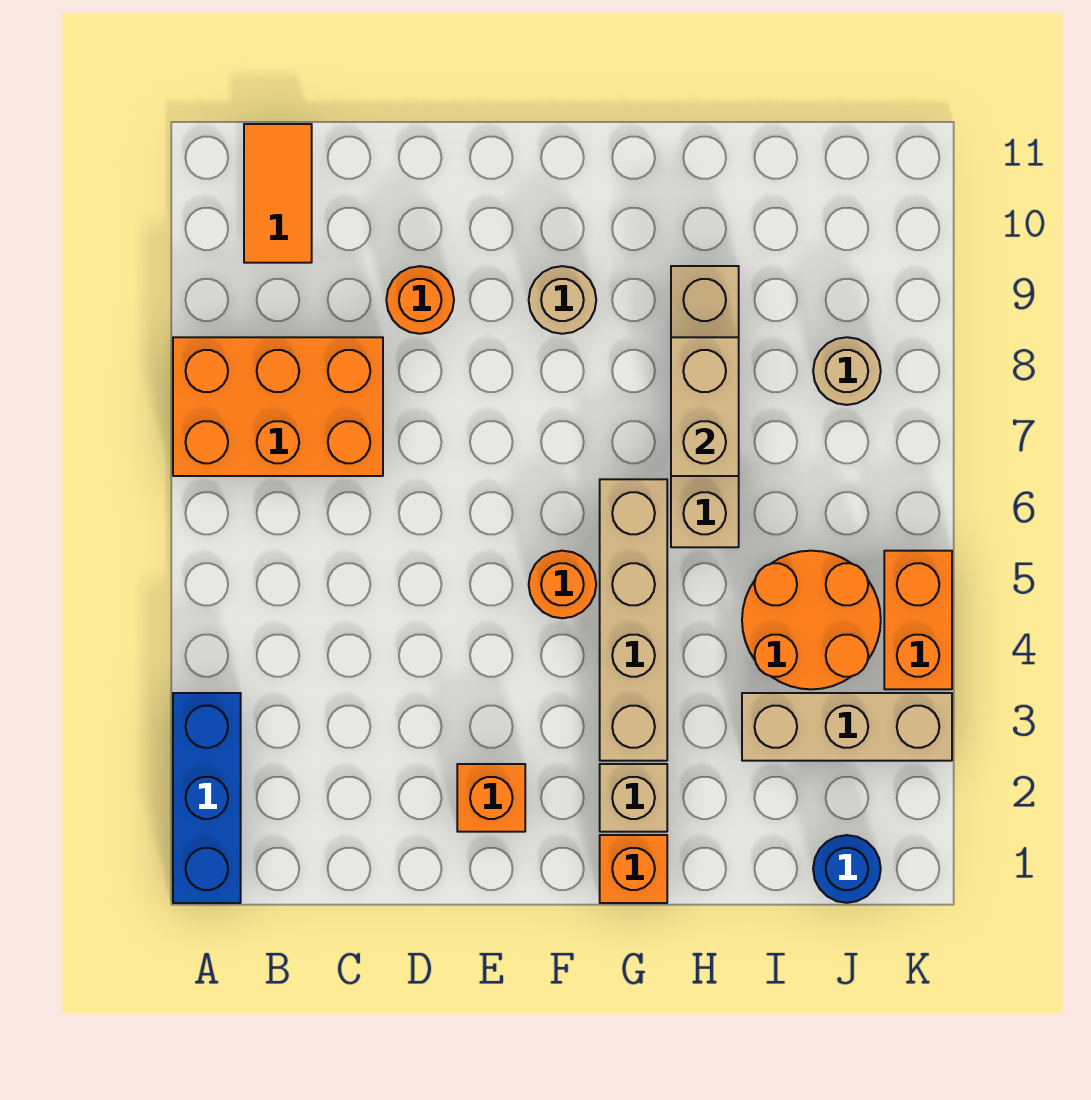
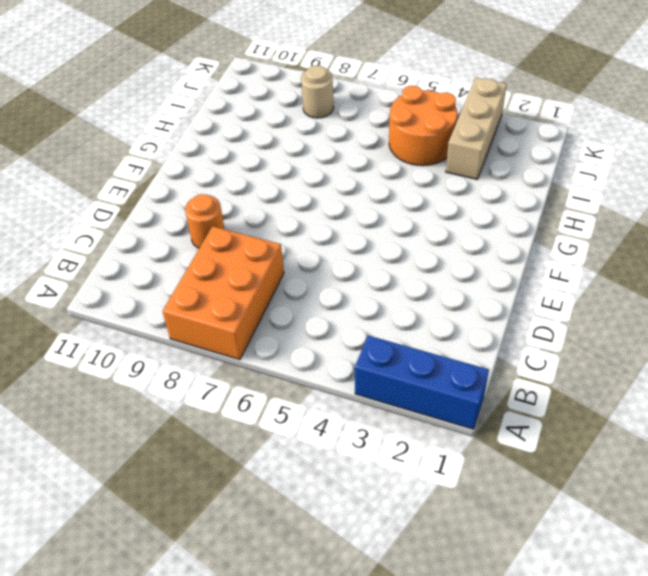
none -> orange tile B10:B11 level 1
none -> orange brick E2 level 1
none -> orange round brick F5 level 1

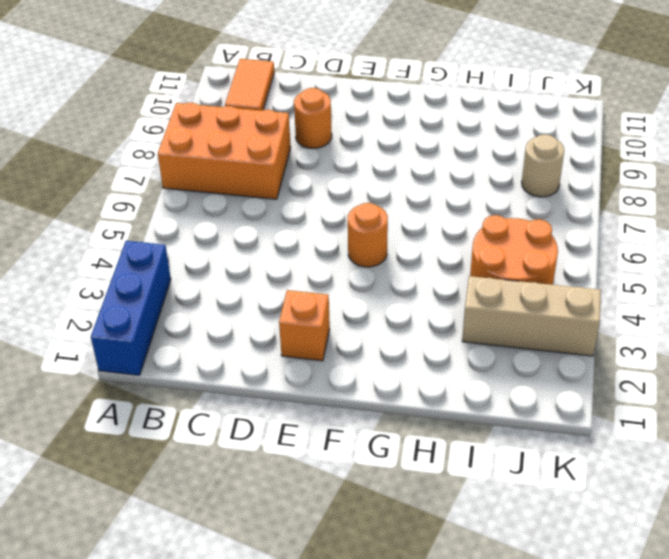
none -> tan round brick F9 level 1
none -> orange brick G1 level 1
none -> tan brick G2 level 1

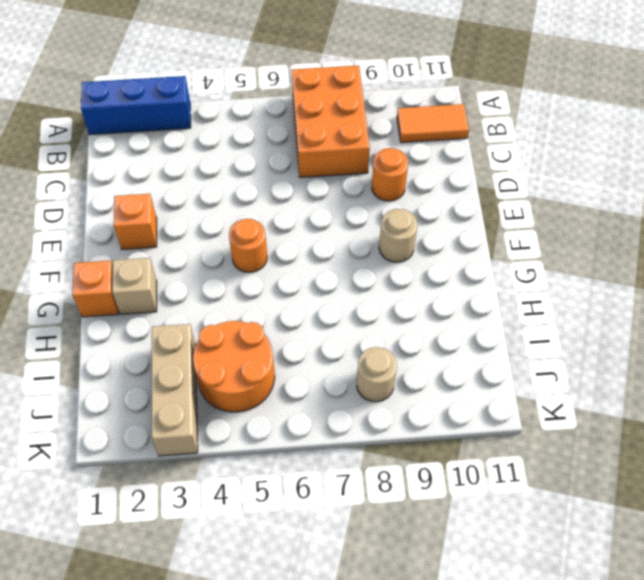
none -> tan brick G3:G6 level 1
none -> tan brick H6:H9 level 1
none -> blue round brick J1 level 1

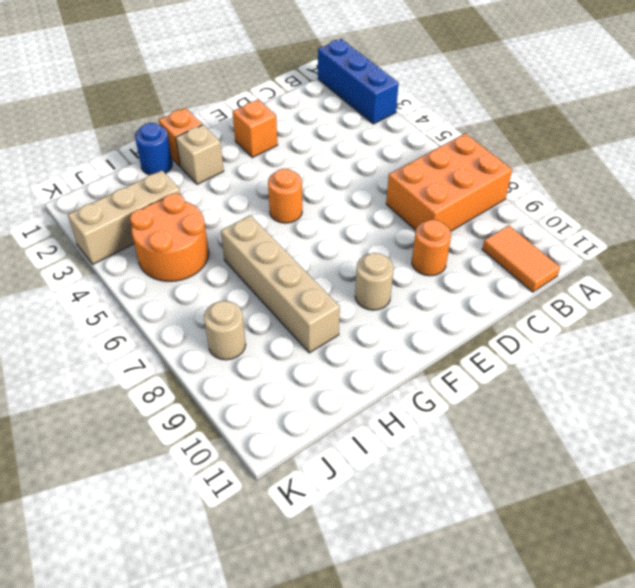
blue round brick H1 level 1 -> blue round brick J1 level 1
none -> tan brick G3:G6 level 1
none -> orange brick K4:K5 level 1
none -> tan brick H7:H8 level 2

